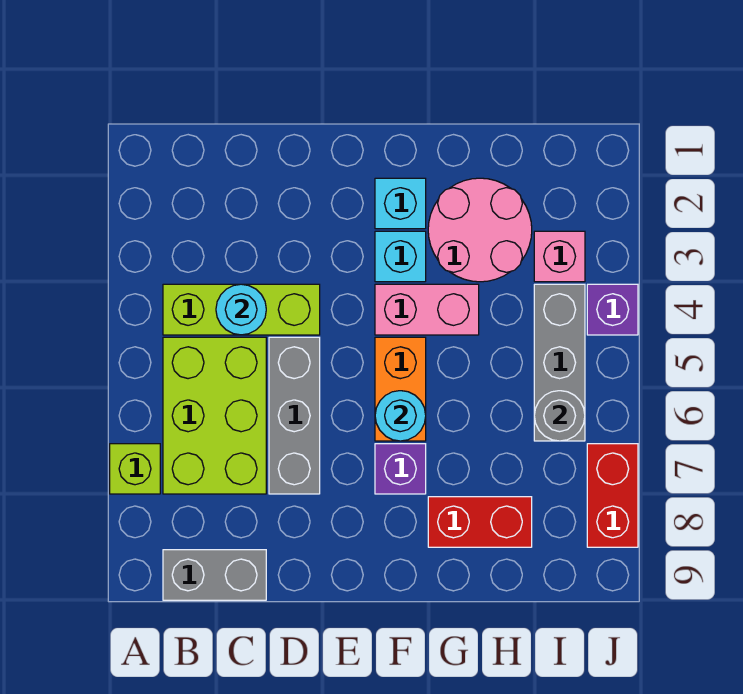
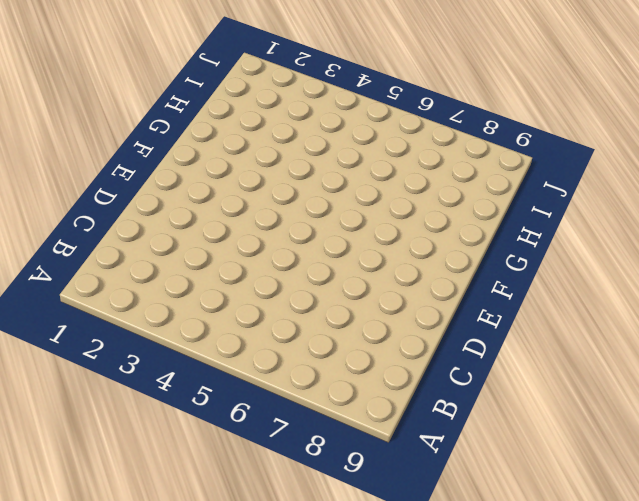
none -> lime brick A7 level 1
none -> lime brick B4:D4 level 1
none -> lime brick B5:C7 level 1

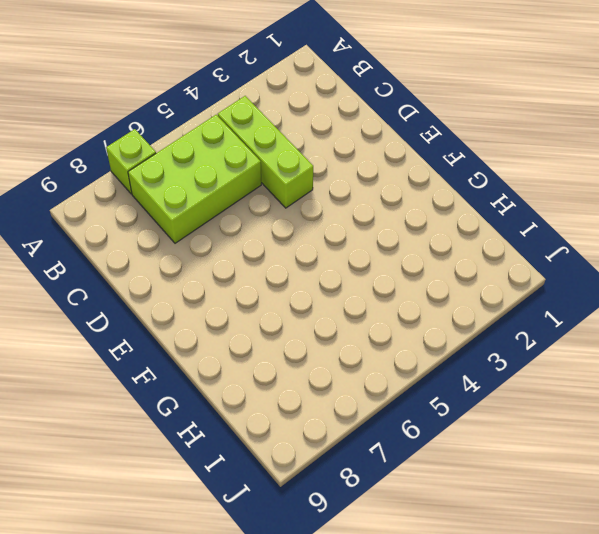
none -> grey brick B9:C9 level 1
none -> grey brick D5:D7 level 1
none -> cyan brick F2 level 1

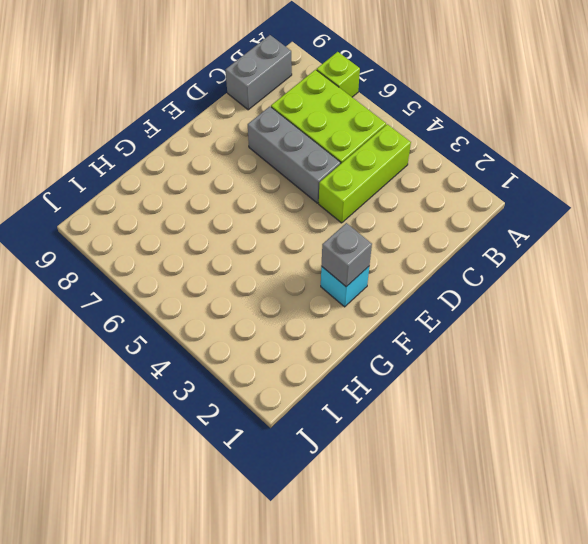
grey brick F2 level 2 -> none
none -> cyan brick F3 level 1
none -> pink brick F4:G4 level 1
none -> orange brick F5:F6 level 1

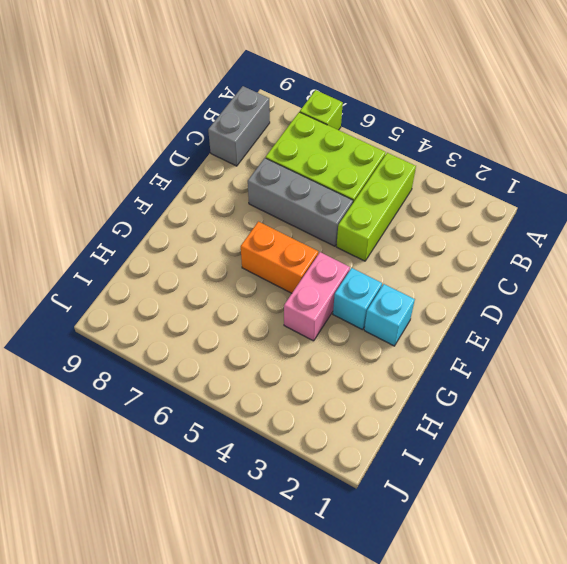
none -> purple brick F7 level 1
none -> pink round brick G2:H3 level 1
none -> red brick G8:H8 level 1

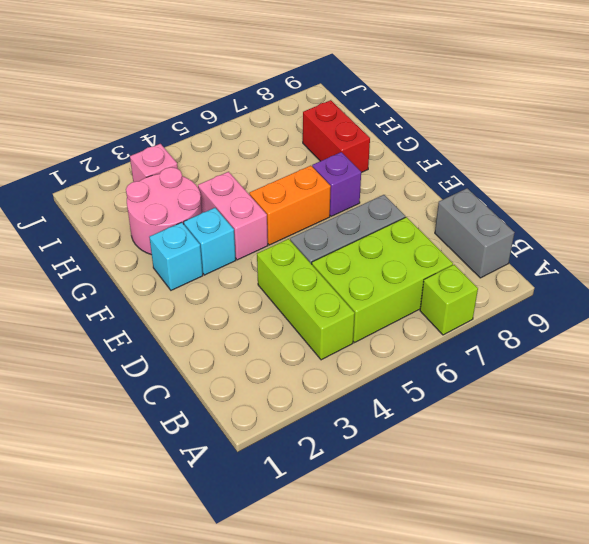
none -> grey brick I4:I6 level 1
none -> purple brick J4 level 1
none -> red brick J7:J8 level 1

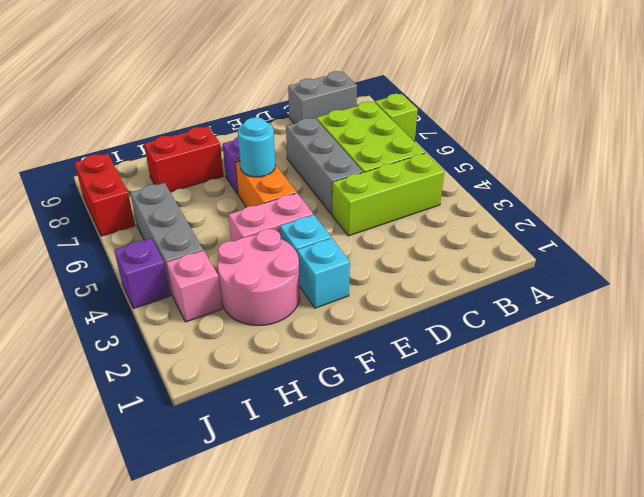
none -> cyan round brick C4 level 2
none -> grey round brick I6 level 2

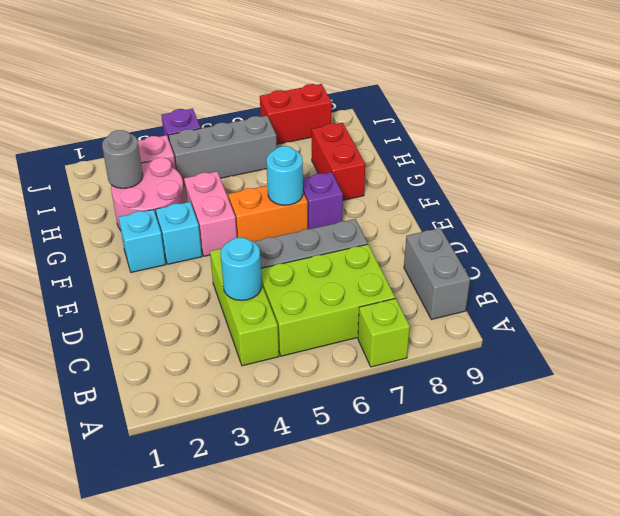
grey round brick H2 level 2 -> grey round brick I6 level 2

